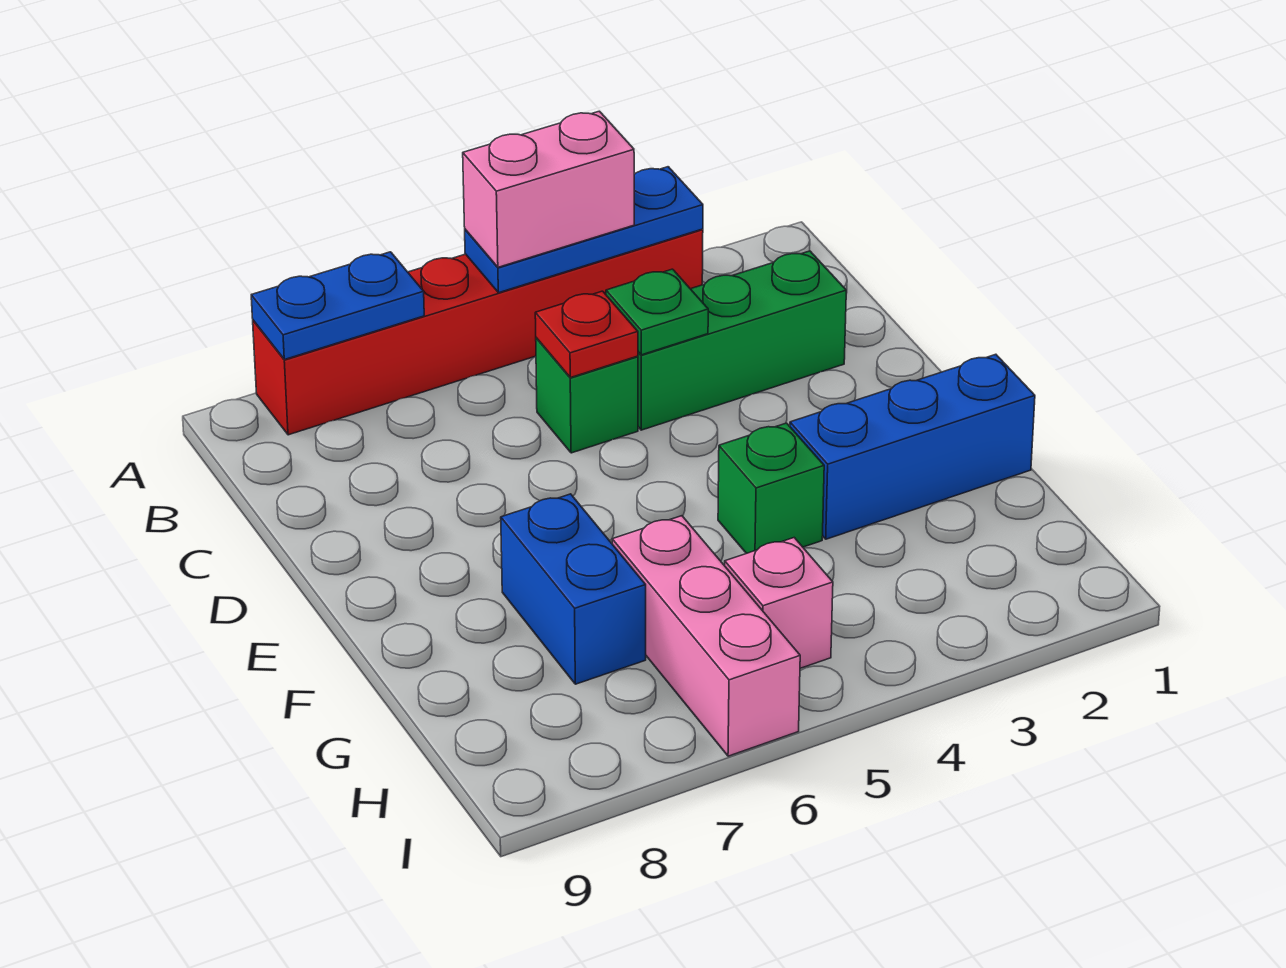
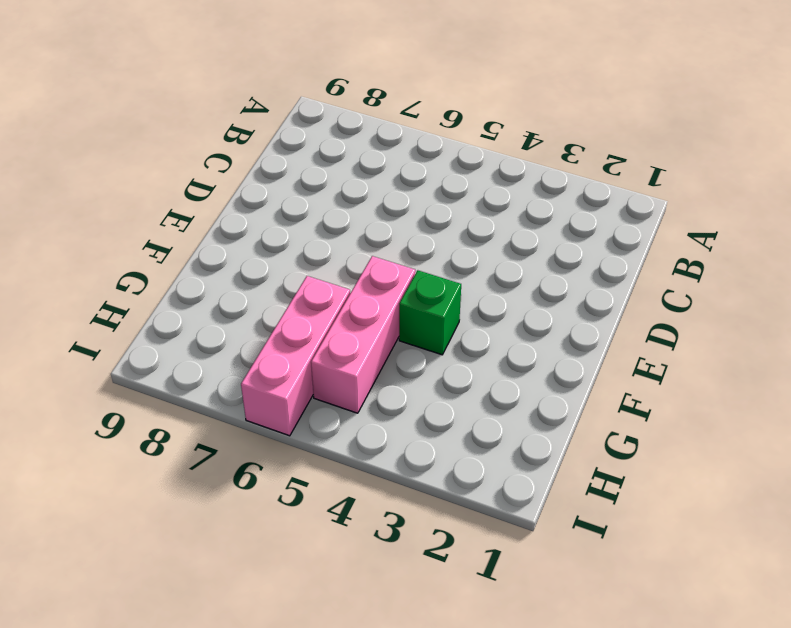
pink brick F5:H5 level 1 -> pink brick H5 level 1
none -> red brick A3:A8 level 1
none -> green brick C2:C4 level 1
none -> green brick C5 level 1

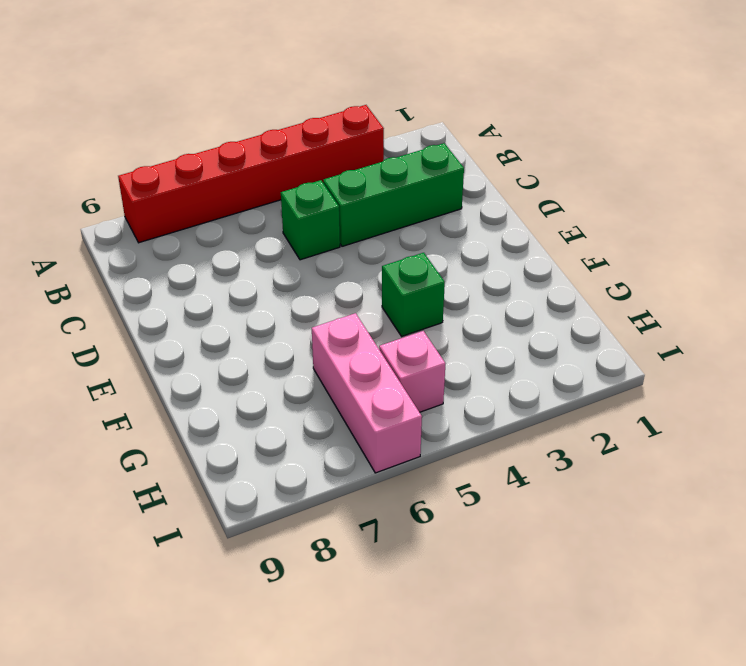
none -> blue brick F1:F3 level 1
none -> blue brick F7:G7 level 1
none -> blue plate A3:A5 level 2

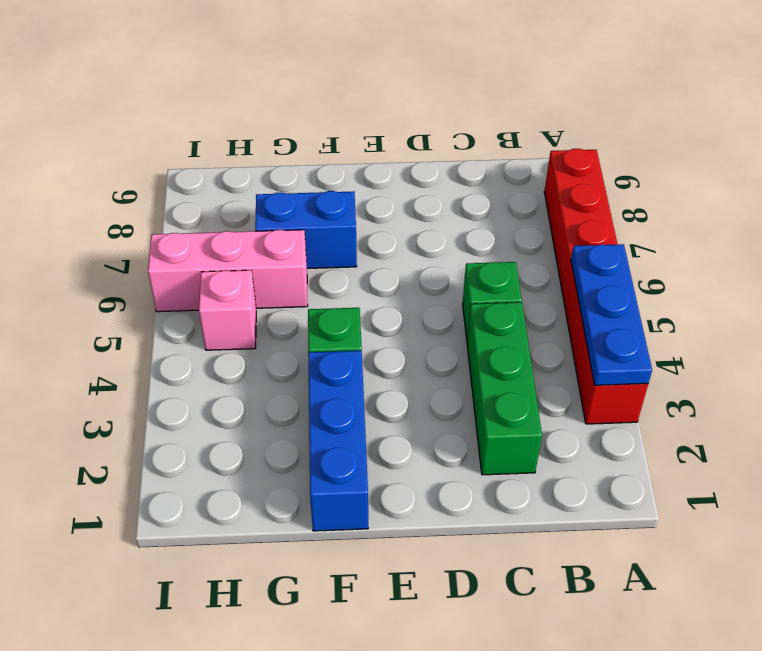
none -> blue plate A7:A8 level 2
none -> green plate C4 level 2
none -> red plate C5 level 2

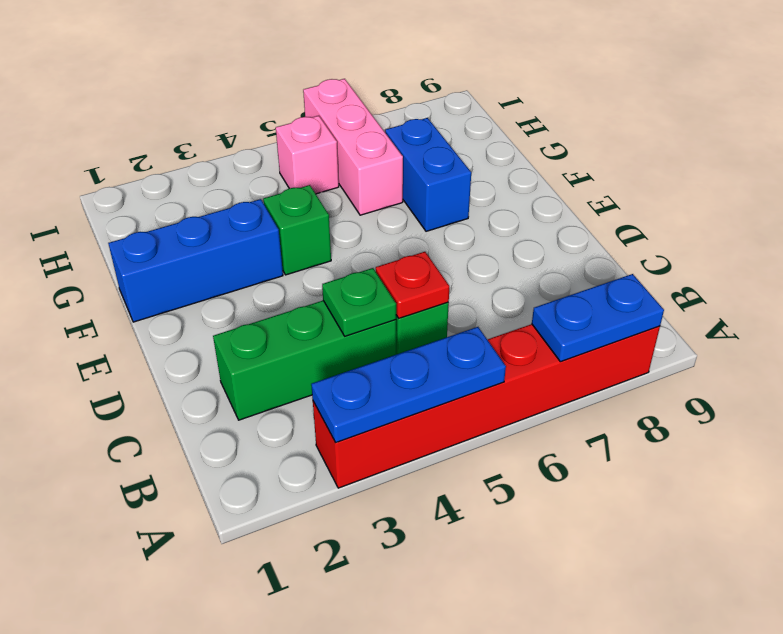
none -> pink brick A4:A5 level 3

